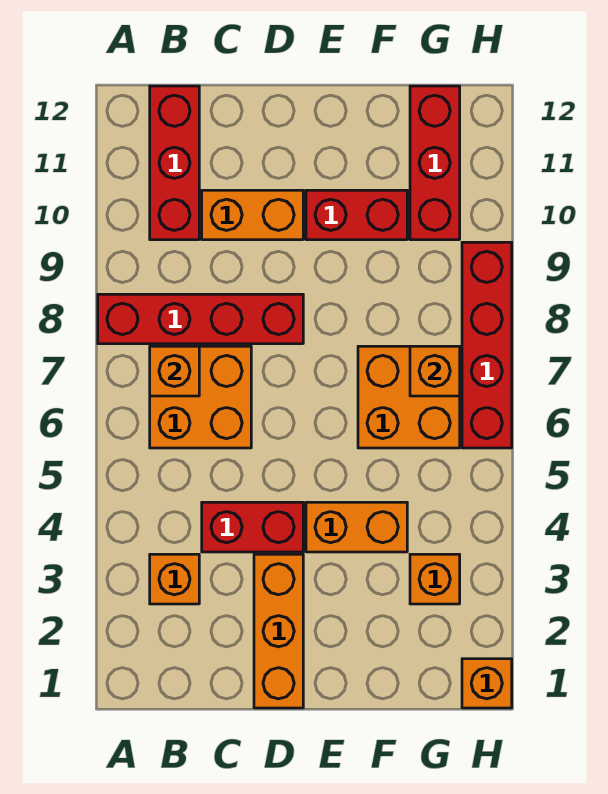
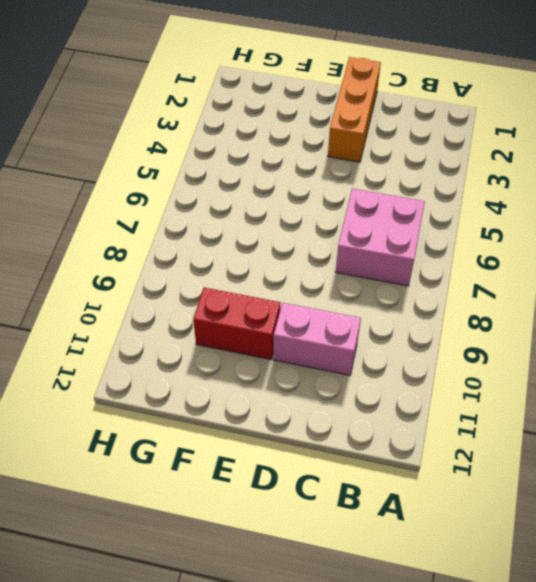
pink brick B6:C7 level 1 -> orange brick B6:C7 level 1
pink brick C10:D10 level 1 -> orange brick C10:D10 level 1
none -> red brick A8:D8 level 1
none -> orange brick B3 level 1
none -> red brick B10:B12 level 1

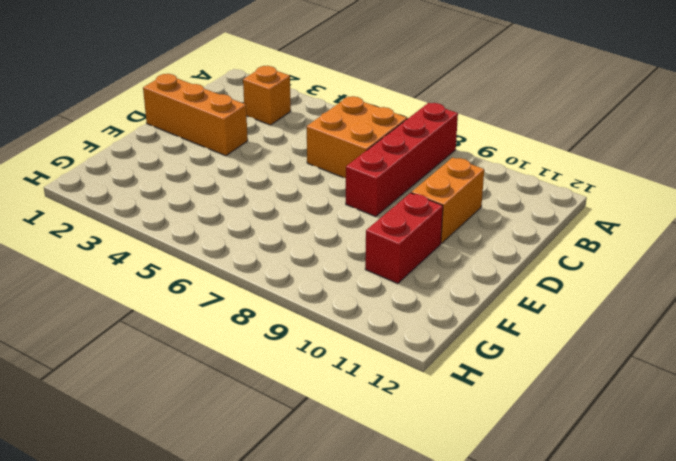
none -> red brick B10:B12 level 1
none -> red brick C4:D4 level 1
none -> orange brick E4:F4 level 1

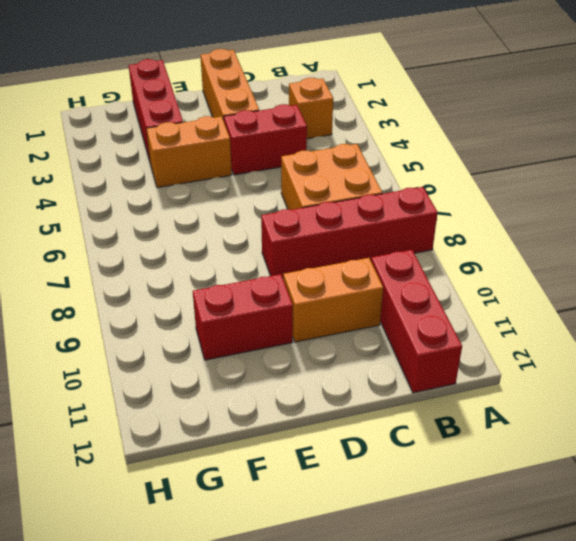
red brick F1:F3 level 1 -> red brick G10:G12 level 1
none -> orange brick F6:G7 level 1
none -> orange brick G3 level 1
none -> orange brick H1 level 1

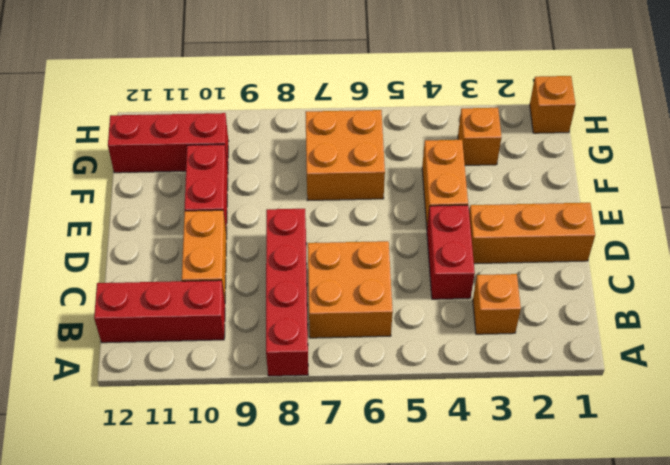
none -> red brick H6:H9 level 1
none -> orange brick B7 level 2
none -> orange brick G7 level 2

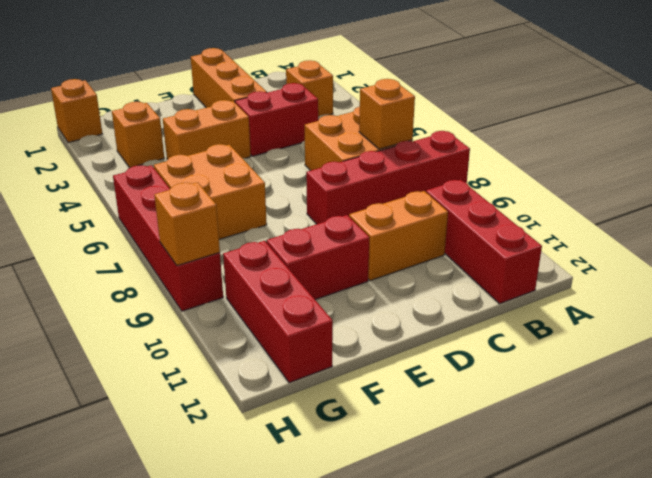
orange brick H9 level 2 -> orange brick G7 level 2

